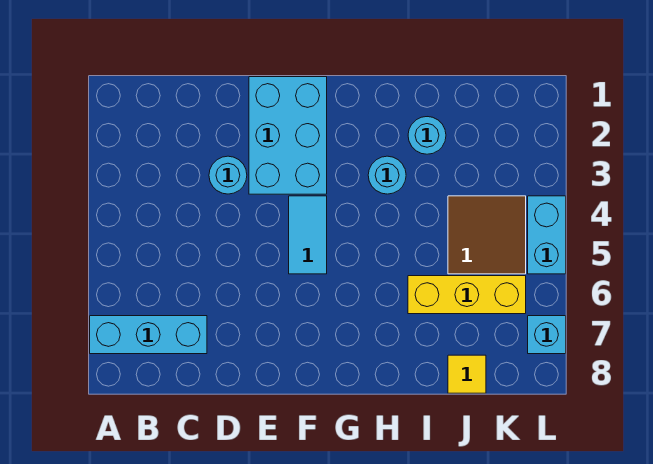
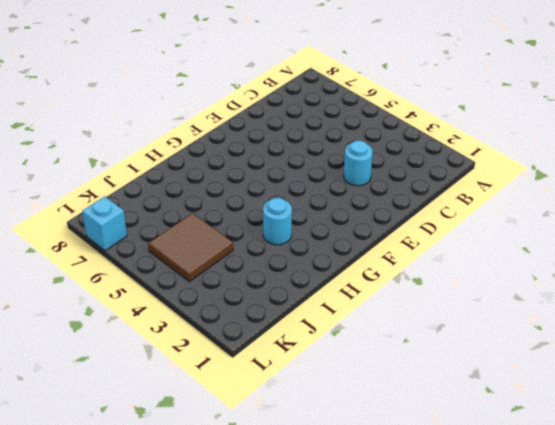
none -> cyan brick A7:C7 level 1
none -> cyan brick E1:F3 level 1

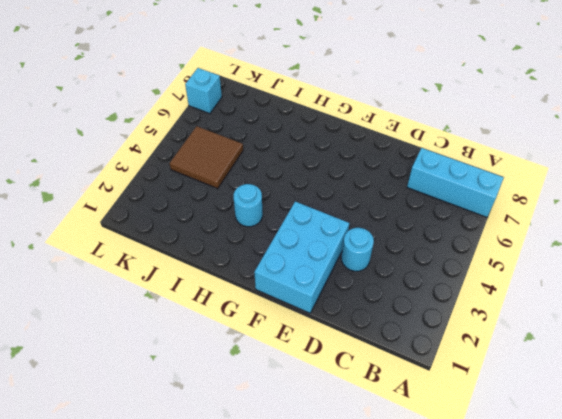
none -> cyan tile F4:F5 level 1
none -> cyan round brick I2 level 1

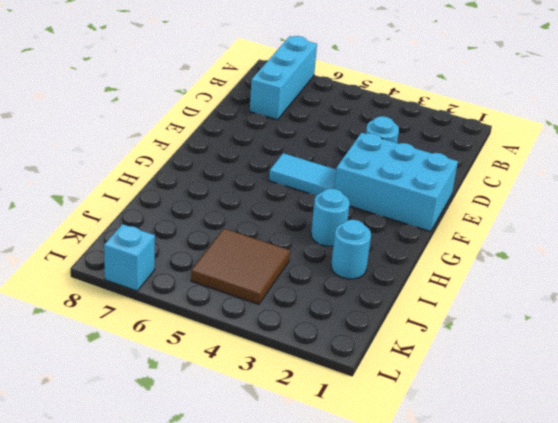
none -> yellow brick I6:K6 level 1
none -> yellow tile J8 level 1

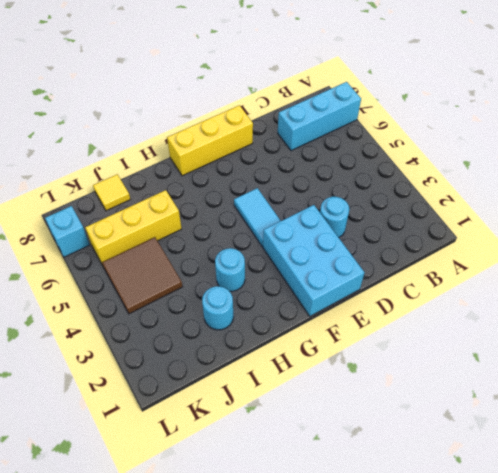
yellow brick E8:G8 level 1 -> none
none -> cyan brick L4:L5 level 1

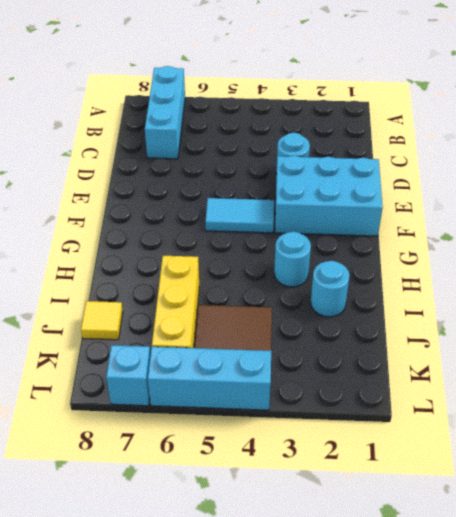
cyan brick L4:L6 level 1 -> cyan brick L4:L5 level 1

